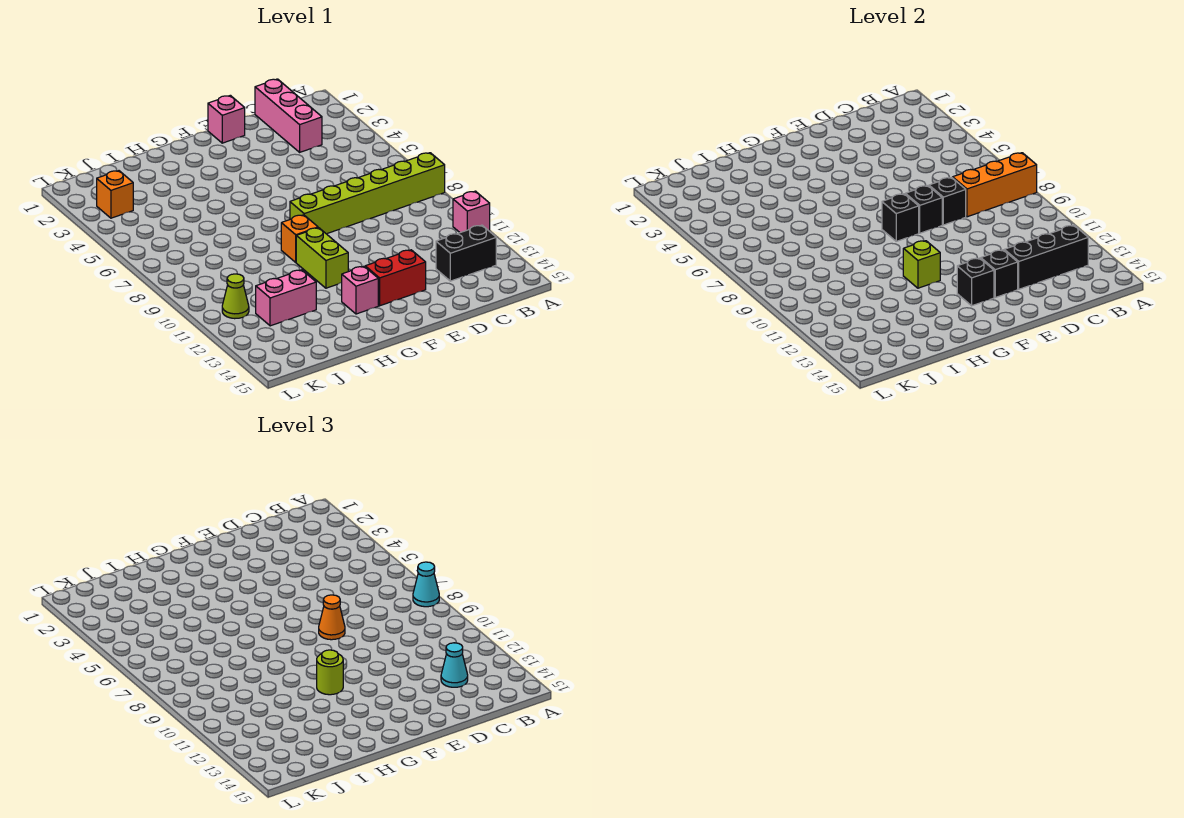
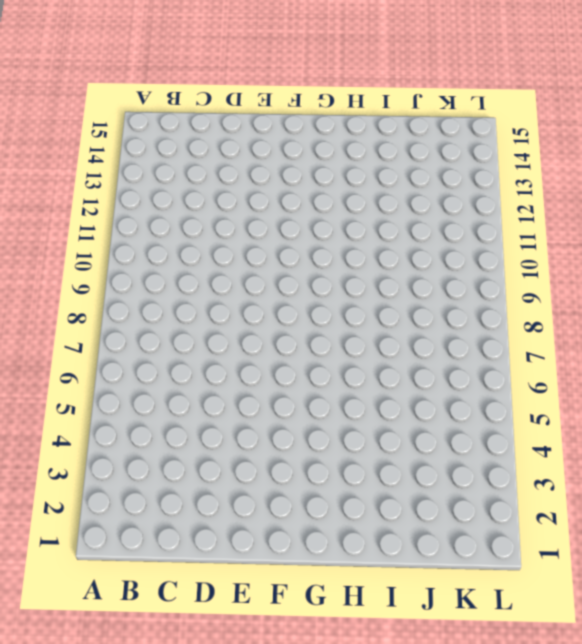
none -> lime brick A8:F8 level 1
none -> pink brick A11 level 1
none -> black brick B13:C13 level 1

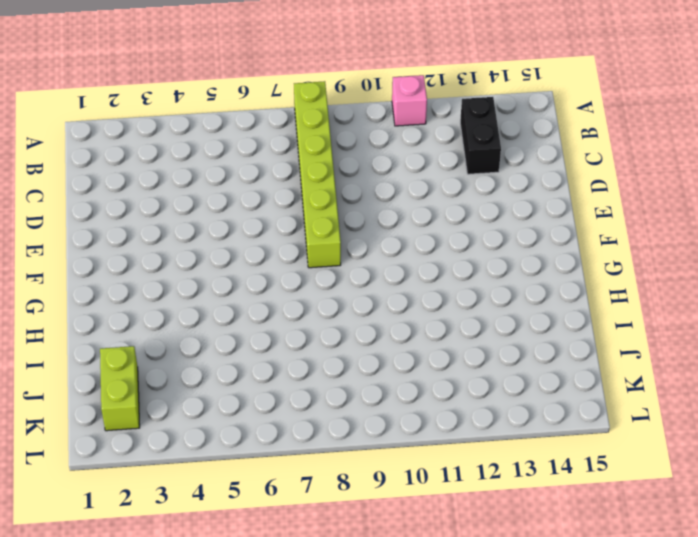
lime brick J2:K2 level 1 -> lime brick G10:G11 level 1
none -> pink brick C1:C3 level 1
none -> pink brick E1 level 1
none -> red brick E13:F13 level 1

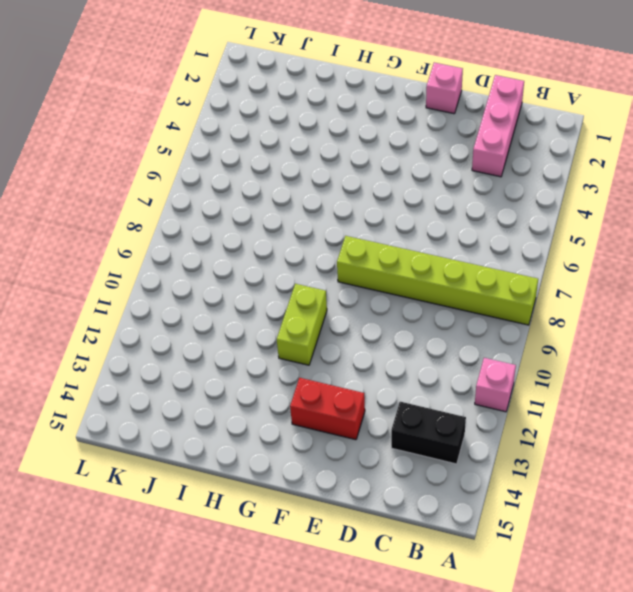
none -> orange brick G9 level 1
none -> pink brick G13 level 1
none -> pink brick I12:J12 level 1

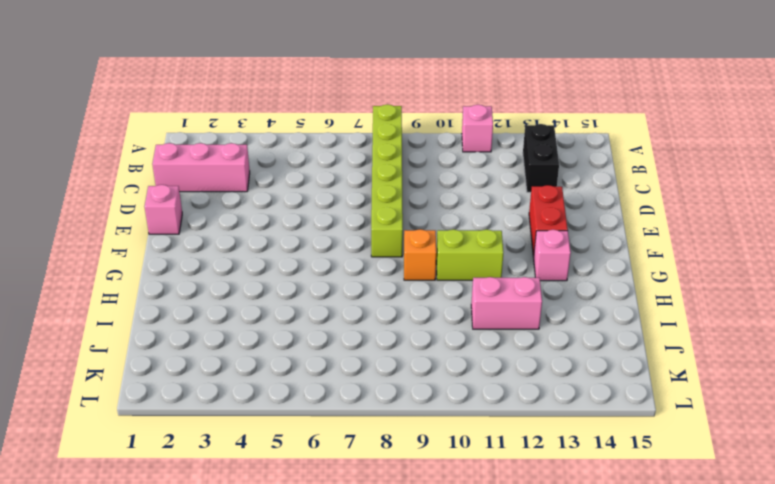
pink brick I11:I12 level 1 -> pink brick I12:J12 level 1
none -> orange brick K3 level 1
none -> lime cone K11 level 1
none -> orange brick A8:C8 level 2

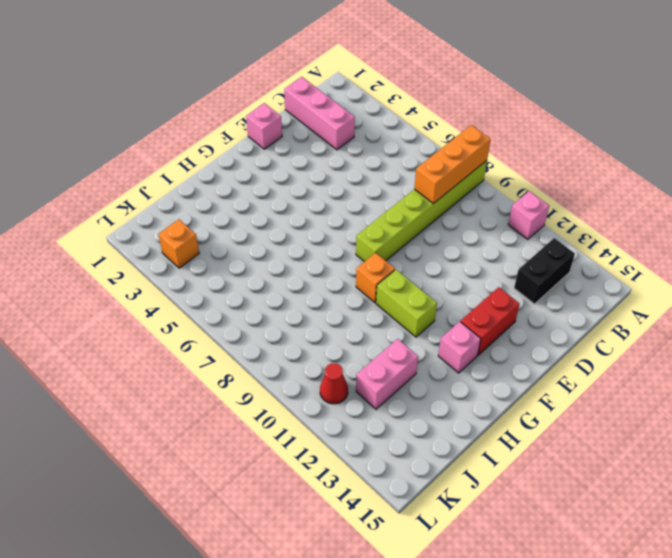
red cone K11 level 1 -> lime cone K11 level 1
none -> black brick B13:D13 level 2
none -> black brick D8 level 2
none -> black brick E8 level 2

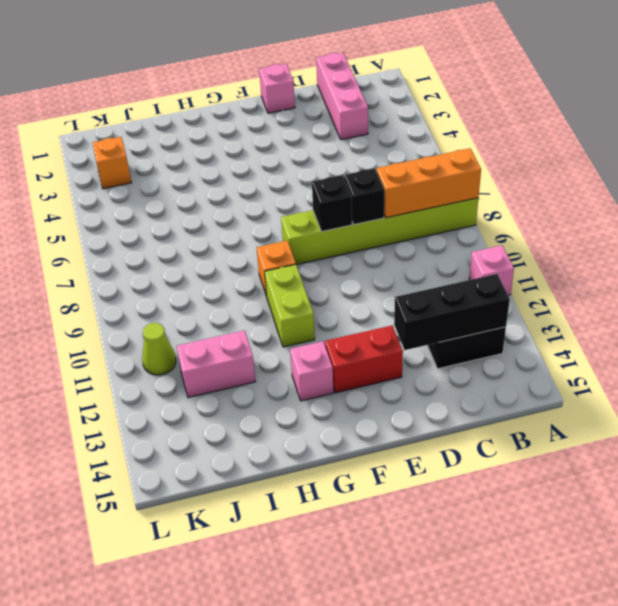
none -> black brick E13 level 2
none -> black brick F8 level 2
none -> black brick F13 level 2

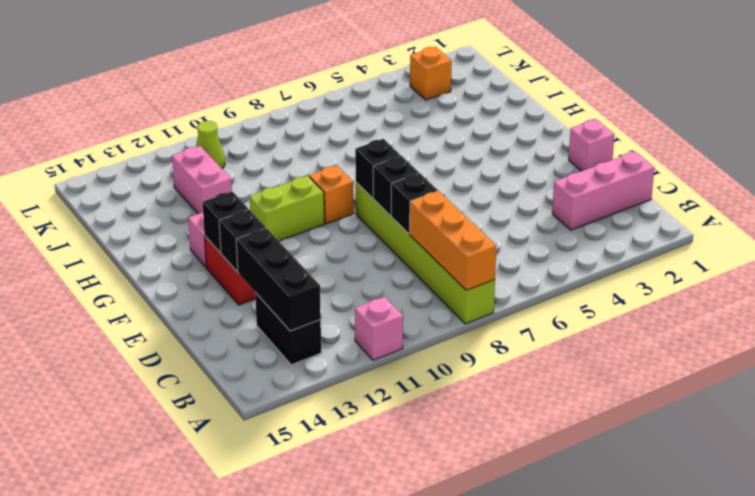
none -> lime brick G11 level 2
none -> cyan cone A8 level 3
none -> cyan cone C13 level 3

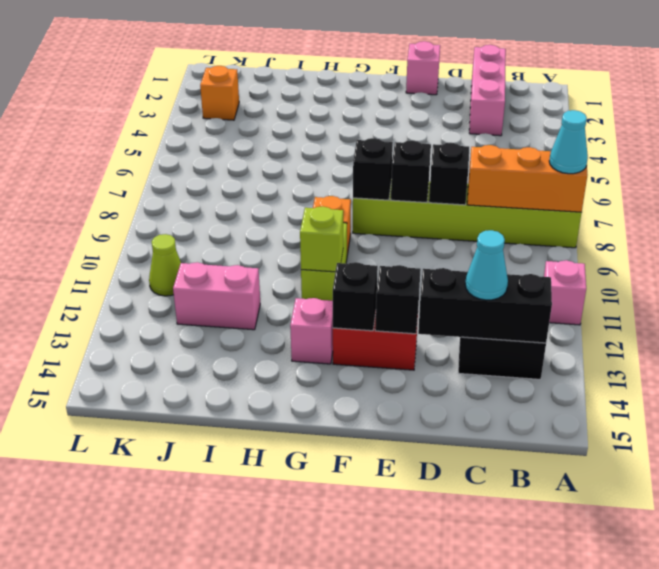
none -> orange cone E8 level 3
none -> lime round brick G11 level 3

